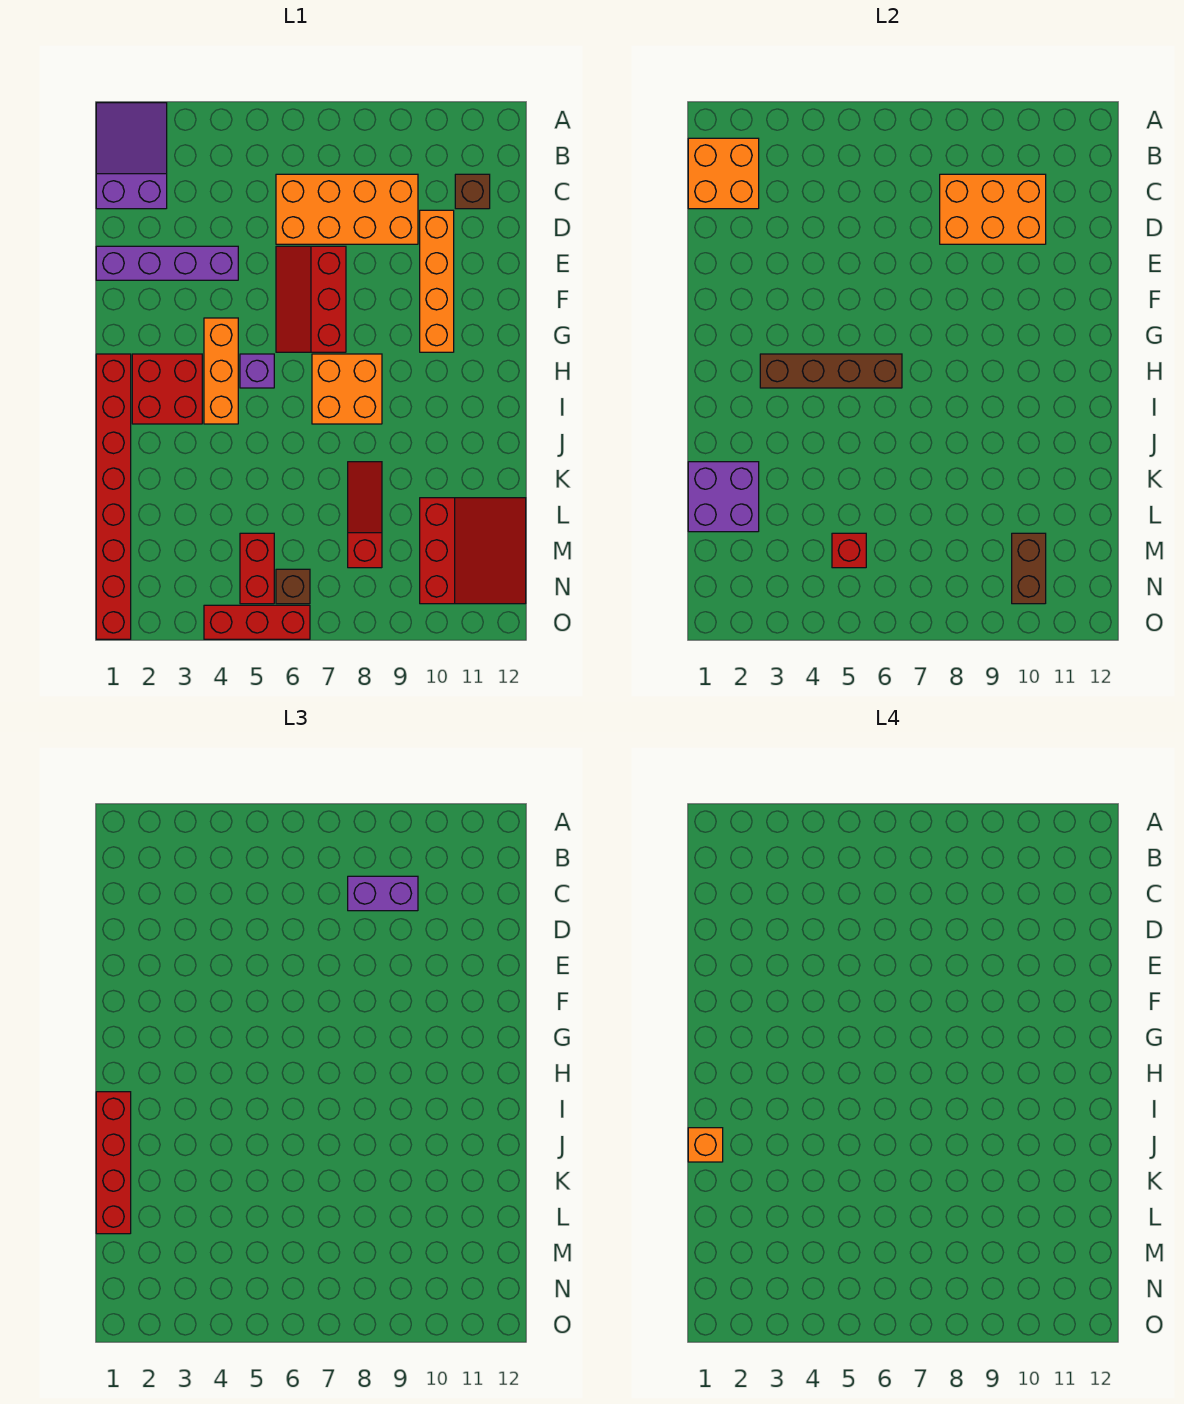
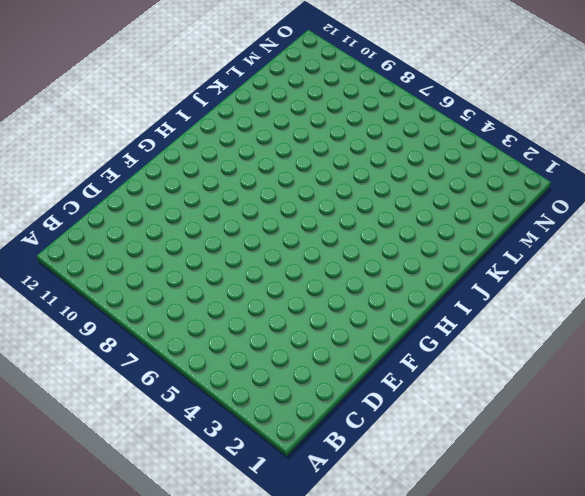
none -> purple slope A1:C2 level 1 top C
none -> orange brick C6:D9 level 1
none -> brown brick C11 level 1

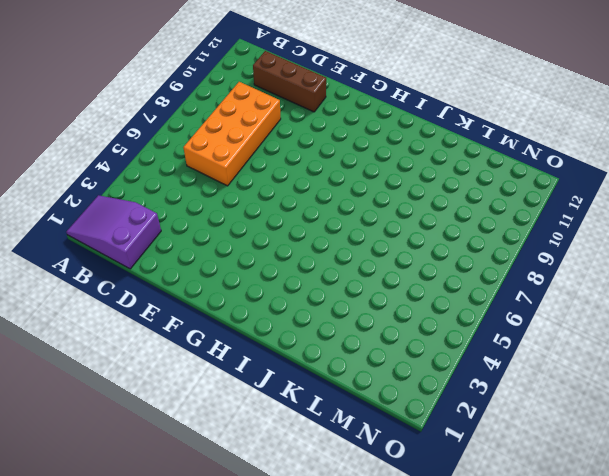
brown brick C11:E11 level 1 -> brown brick C11 level 1
none -> orange brick D10:G10 level 1
none -> purple brick E1:E4 level 1
none -> red slope E6:G7 level 1 top 7

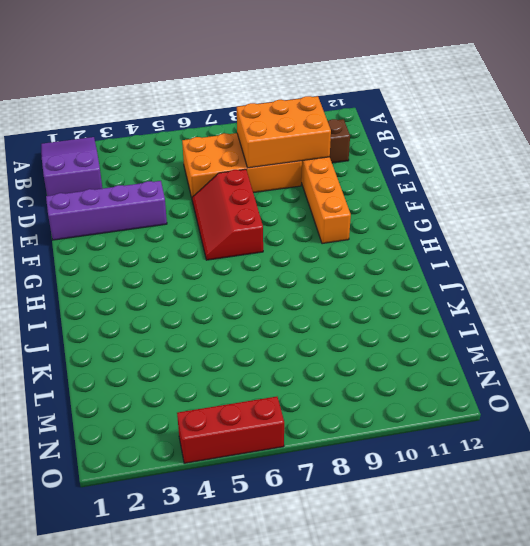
none -> orange brick G4:I4 level 1
none -> red brick H1:O1 level 1
none -> red brick H2:I3 level 1

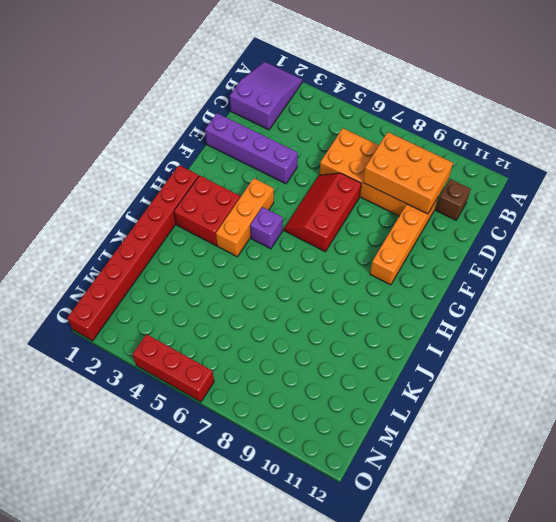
none -> orange brick H7:I8 level 1
none -> red slope K8:M8 level 1 top M
none -> red slope L10:N12 level 1 top 10

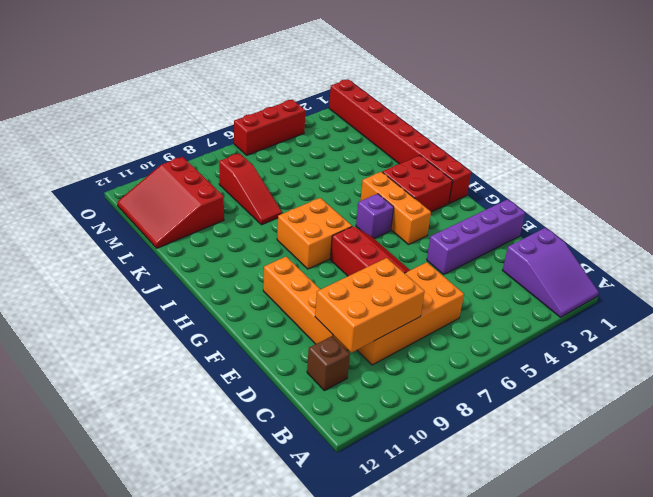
none -> red brick M5:N5 level 1
none -> brown brick N6 level 1
none -> orange brick B1:C2 level 2

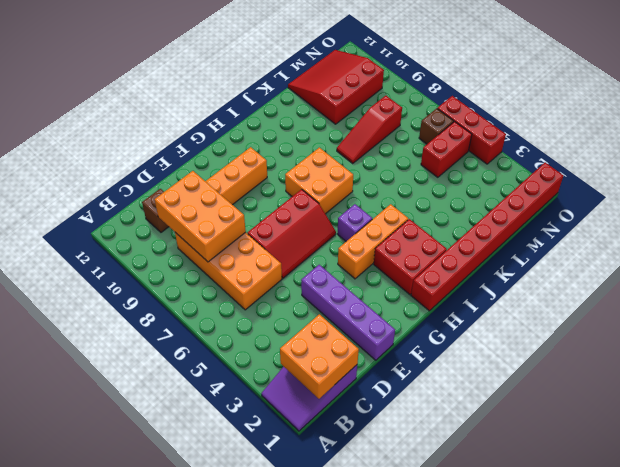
none -> brown brick H3:H6 level 2
none -> purple brick K1:L2 level 2
none -> red brick M5 level 2

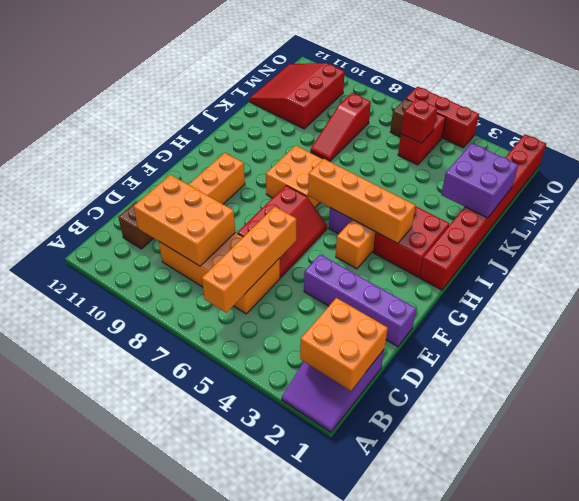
orange brick B6:E6 level 2 -> none
orange brick H3:H6 level 2 -> brown brick H3:H6 level 2
none -> brown brick M10:N10 level 2
none -> purple brick C8:C9 level 3
none -> red brick I1:L1 level 3

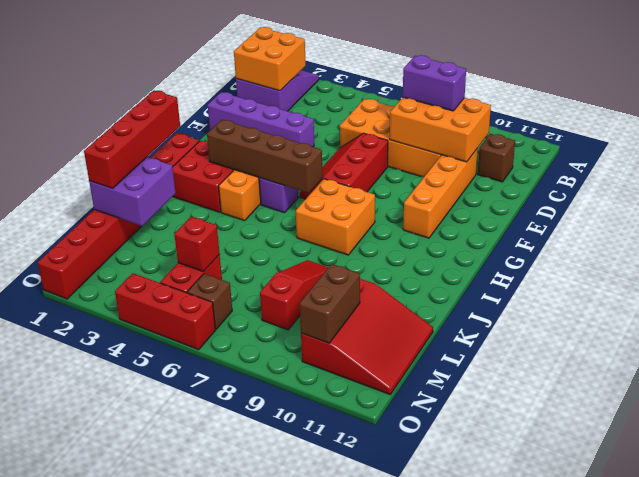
none -> orange brick J1 level 4

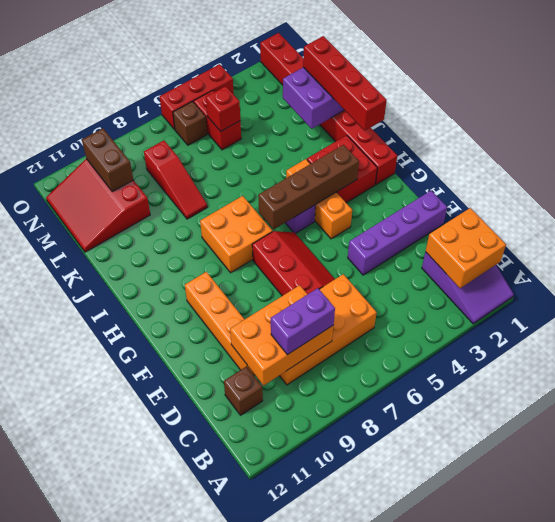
none -> orange brick J1 level 4

